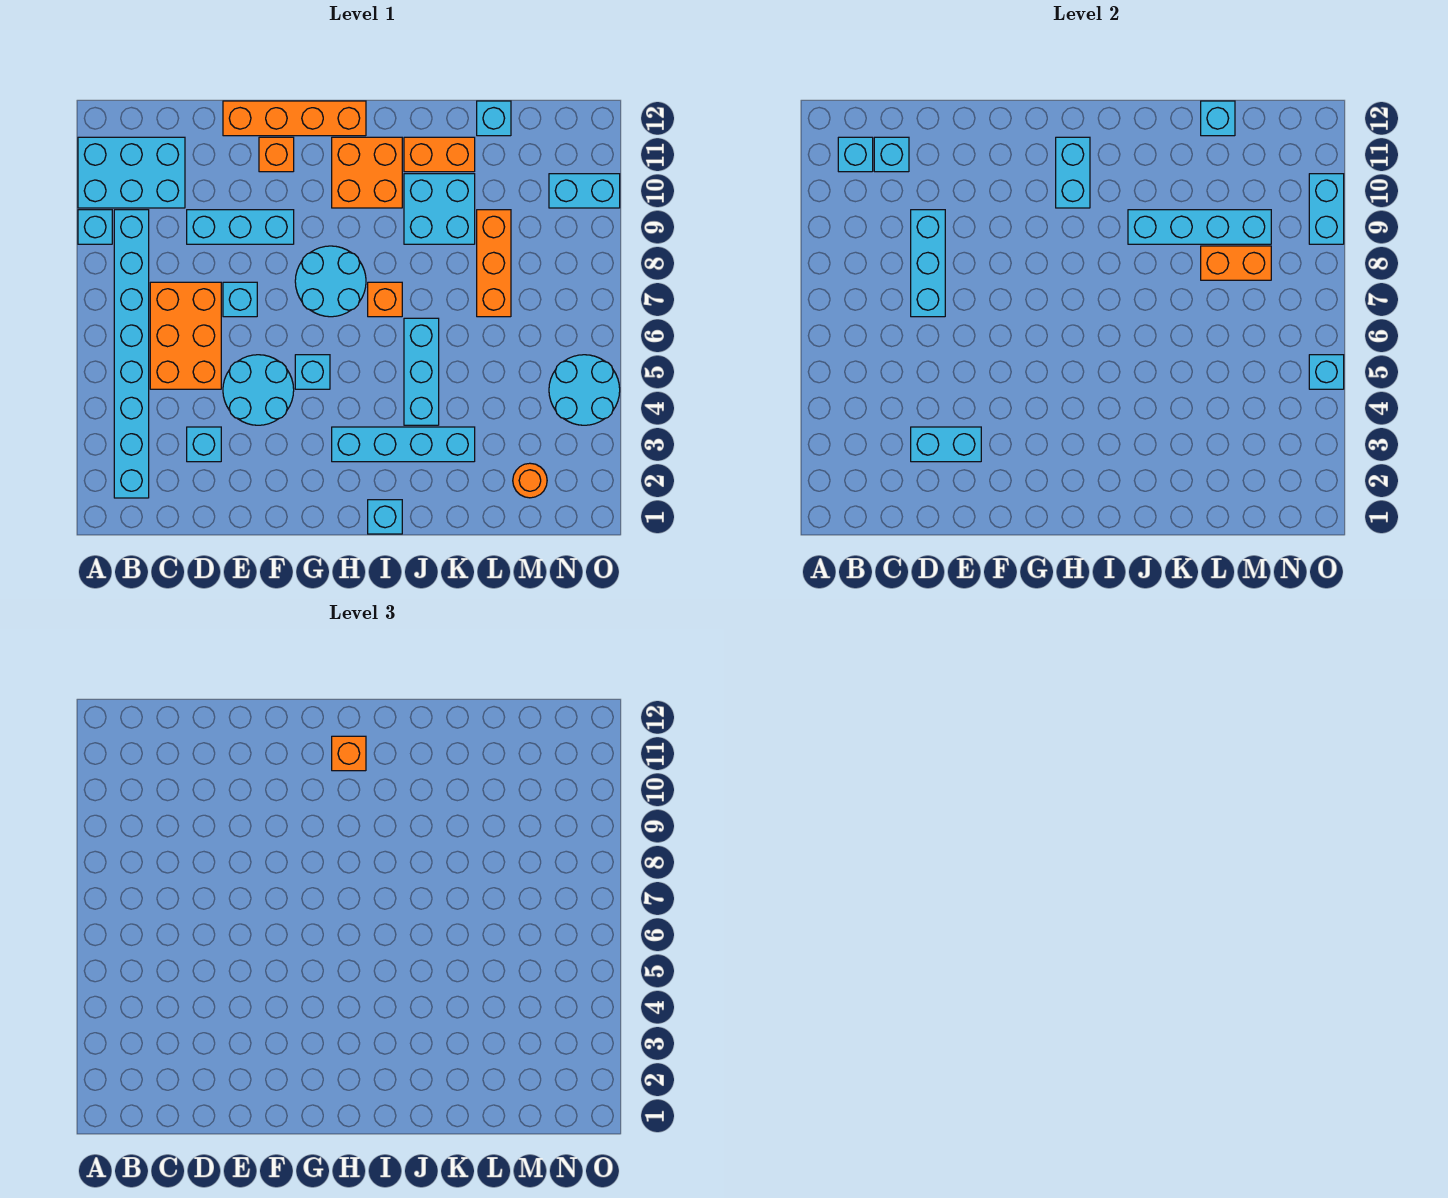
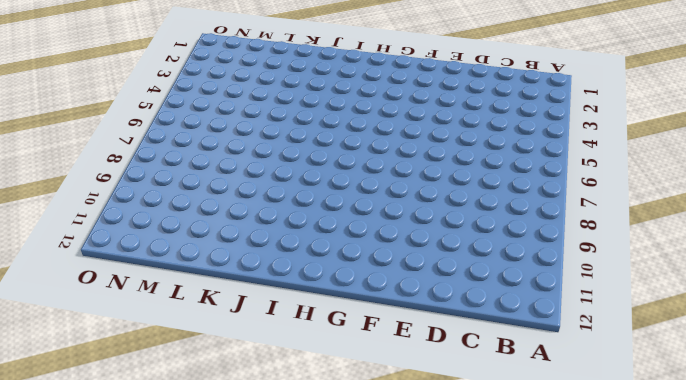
none -> cyan brick A9 level 1
none -> cyan brick A10:C11 level 1
none -> cyan brick B2:B9 level 1
none -> orange brick C5:D7 level 1

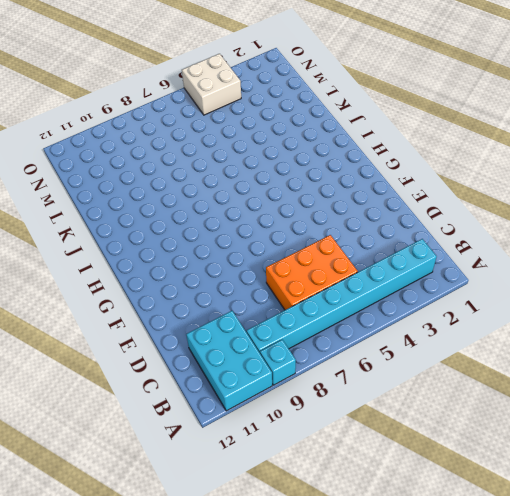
white brick N4:O5 level 1 -> cyan round brick N4:O5 level 1
none -> cyan brick D3 level 1
none -> cyan brick D9:F9 level 1
none -> cyan round brick E4:F5 level 1
none -> cyan brick E7 level 1

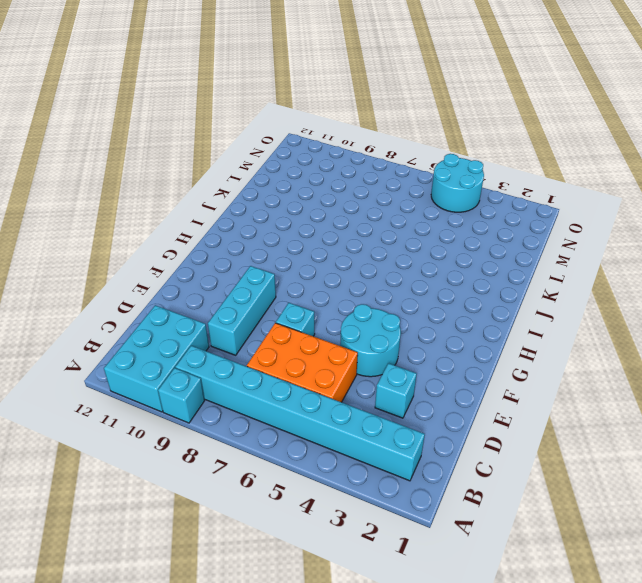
none -> orange brick E12:H12 level 1
none -> orange brick F11 level 1
none -> cyan brick G5 level 1
none -> cyan round brick G7:H8 level 1

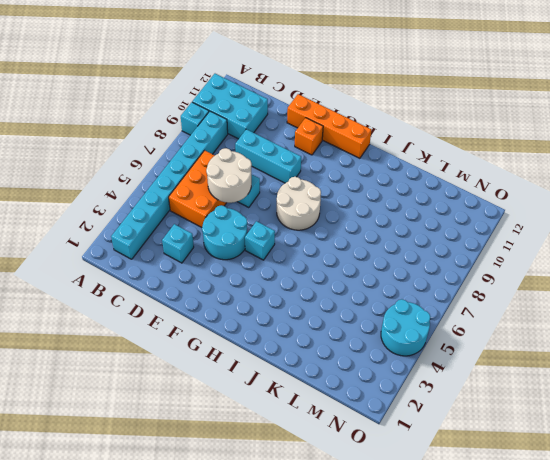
white round brick D6:E7 level 2 -> cyan brick D7:D9 level 2
white round brick G7:H8 level 1 -> cyan round brick G7:H8 level 1
none -> cyan brick H3:K3 level 1
none -> orange brick H10:I11 level 1
none -> cyan brick I1 level 1
none -> orange brick I7 level 1

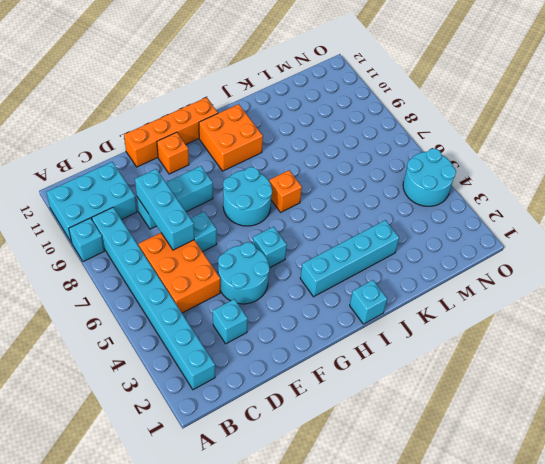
none -> cyan brick J4:J6 level 1
none -> cyan brick J9:K10 level 1
none -> orange brick J11:K11 level 1
none -> orange brick L7:L9 level 1

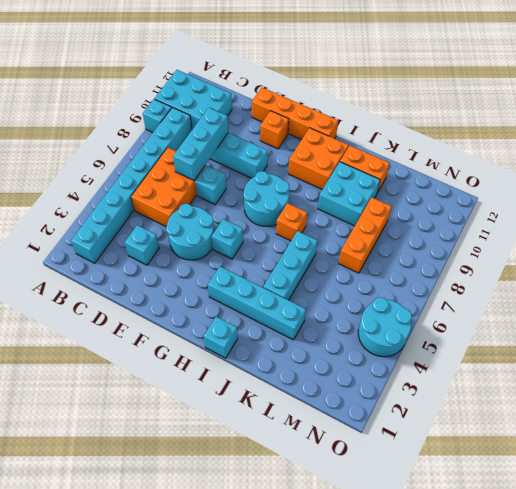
none -> cyan brick L12 level 1
none -> orange round brick M2 level 1
none -> cyan brick N10:O10 level 1
none -> cyan brick B11 level 2

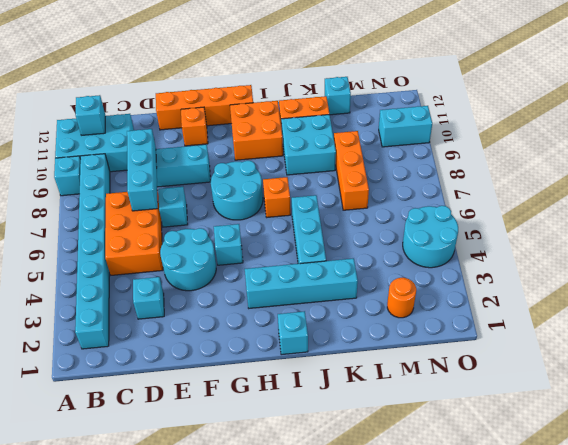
none -> cyan brick C11 level 2
none -> cyan brick D3:E3 level 2
none -> cyan brick H10:H11 level 2
none -> cyan brick J9:M9 level 2

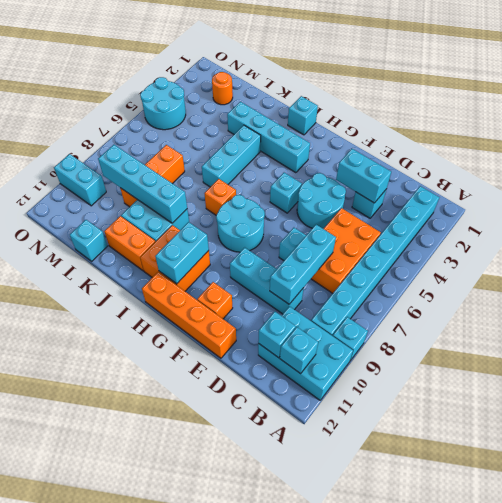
none -> orange brick L8:M8 level 2
none -> cyan brick L12 level 2
none -> cyan brick O5 level 2
none -> cyan brick O9:O10 level 2

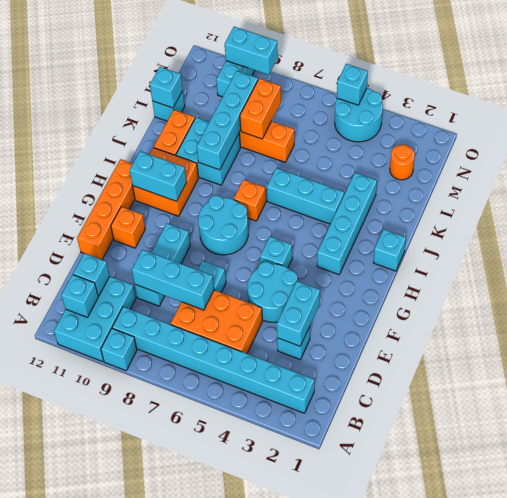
none -> orange brick H11 level 3

